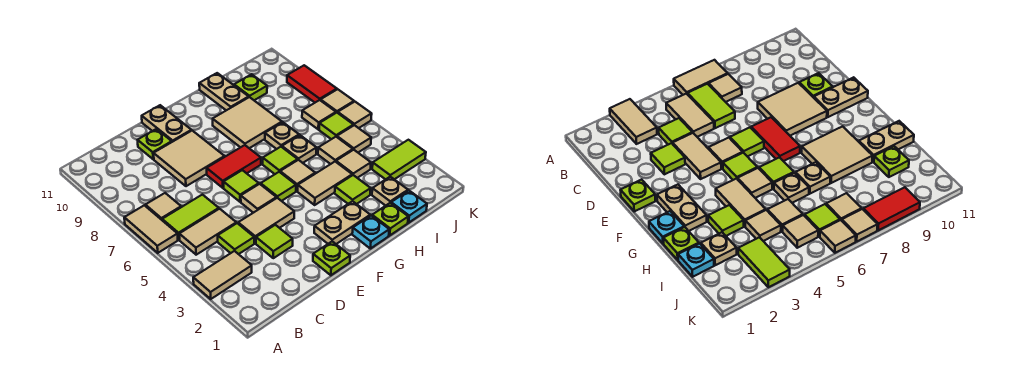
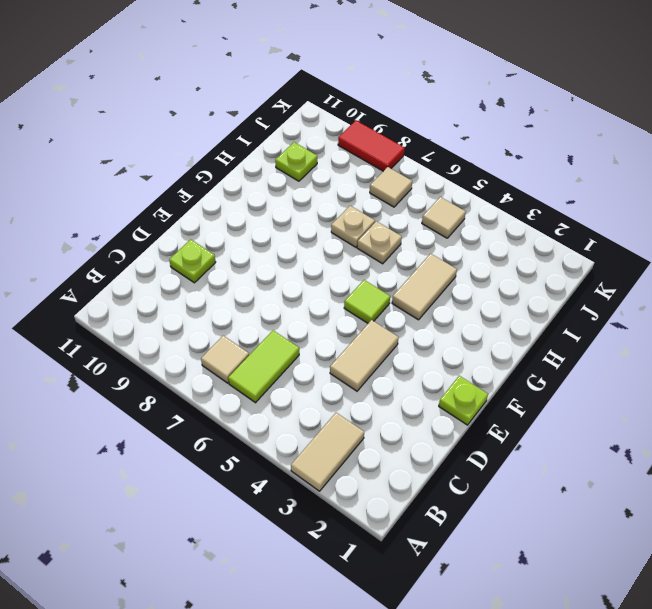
none -> tan tile A6:A7 level 1
none -> tan tile B5:C5 level 1
none -> lime tile C4 level 1
none -> lime tile D3 level 1

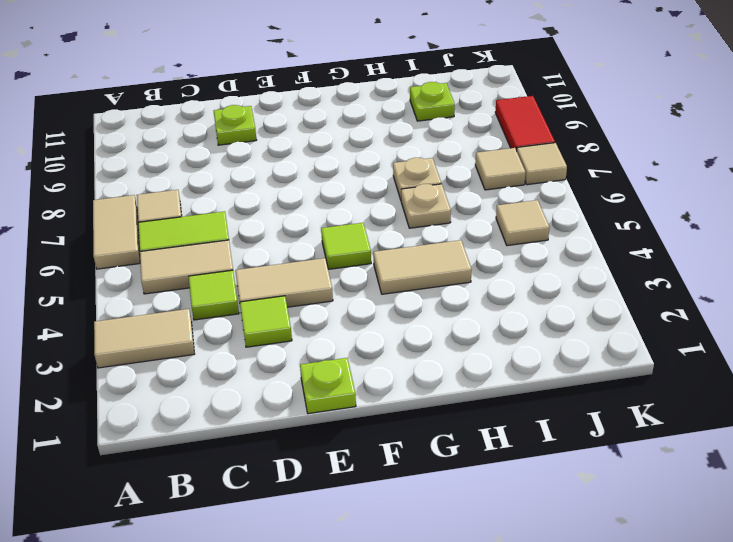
none -> tan tile D8:E9 level 1
none -> tan tile E5 level 1
none -> lime tile E6 level 1
none -> red tile E7:F7 level 1

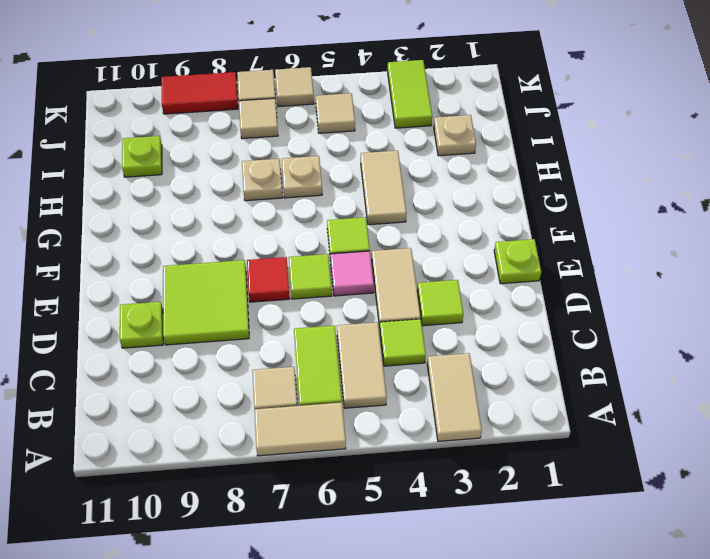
lime tile D8:E9 level 1 -> tan tile D8:E9 level 1
pink tile E5 level 1 -> tan tile E5 level 1
red tile E7 level 1 -> red tile E7:F7 level 1
none -> tan plate E10:E11 level 1
none -> tan plate F2:G2 level 1
none -> cyan plate G1 level 1
none -> tan tile G5 level 1

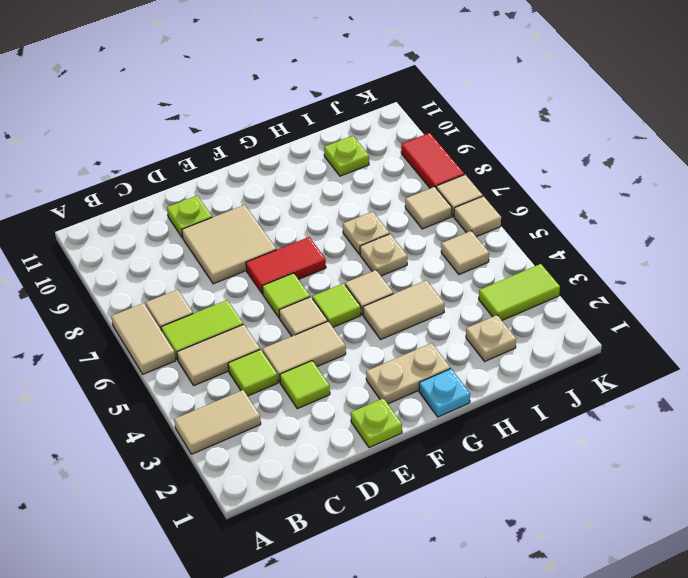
none -> tan plate E10:E11 level 1
none -> lime tile G6 level 1
none -> tan tile G8:H9 level 1
none -> lime plate H1 level 1

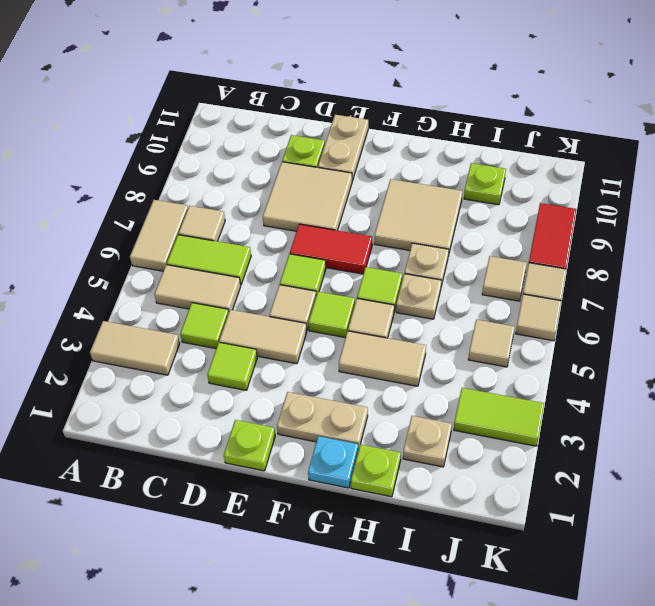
none -> lime tile H3 level 1
none -> tan plate H10:H11 level 1
none -> cyan plate I1 level 1
none -> tan tile I4 level 1

